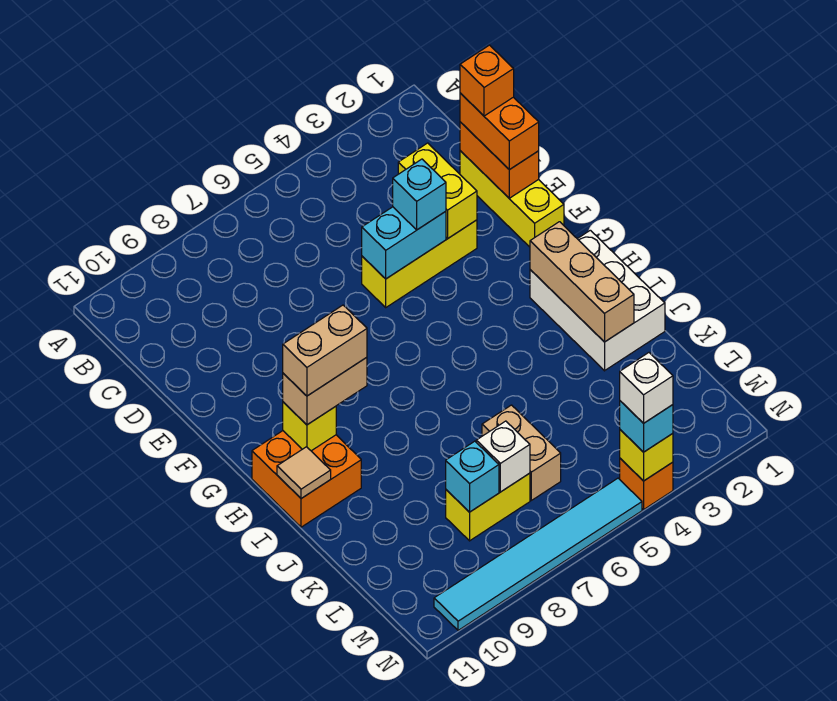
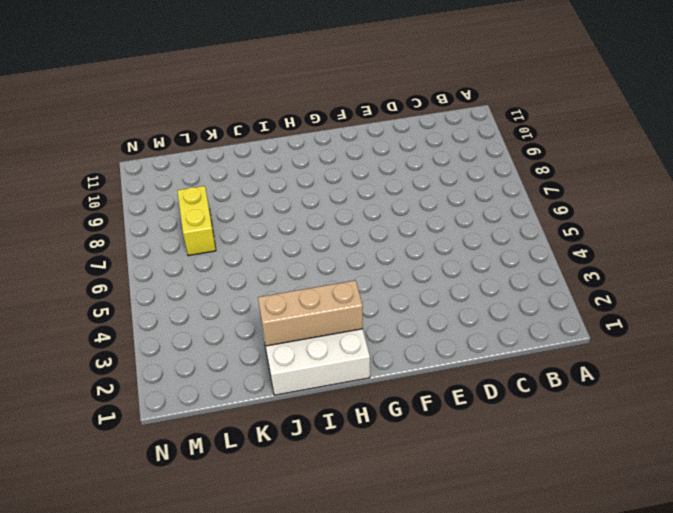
none -> yellow brick D1:F1 level 1
none -> yellow brick E3:E5 level 1
none -> orange brick H10:I11 level 1

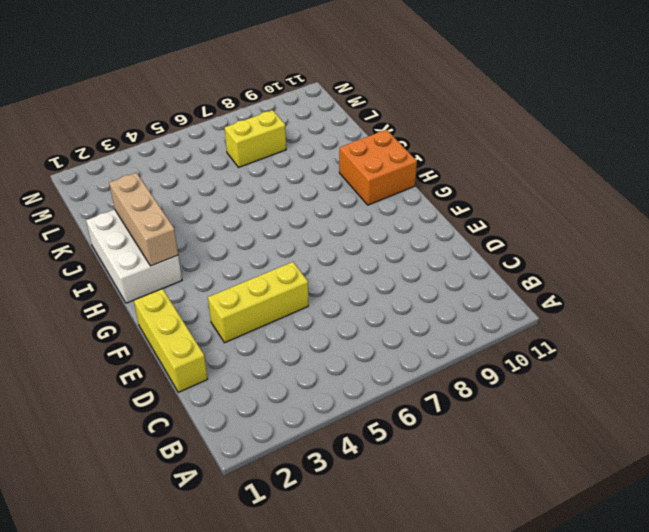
none -> tan brick K6:L6 level 1
none -> orange brick N4 level 1
none -> cyan tile N5:N10 level 1

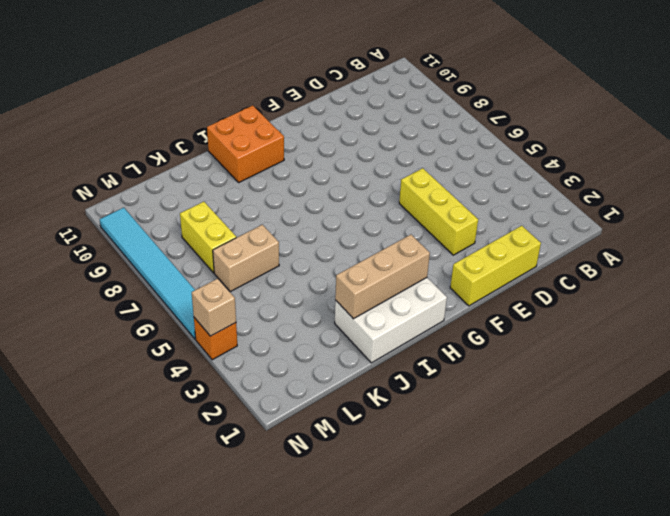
tan brick N4 level 2 -> yellow brick N4 level 2
none -> orange brick D1:E1 level 2
none -> yellow brick D3:E3 level 2
none -> cyan brick E4:E5 level 2

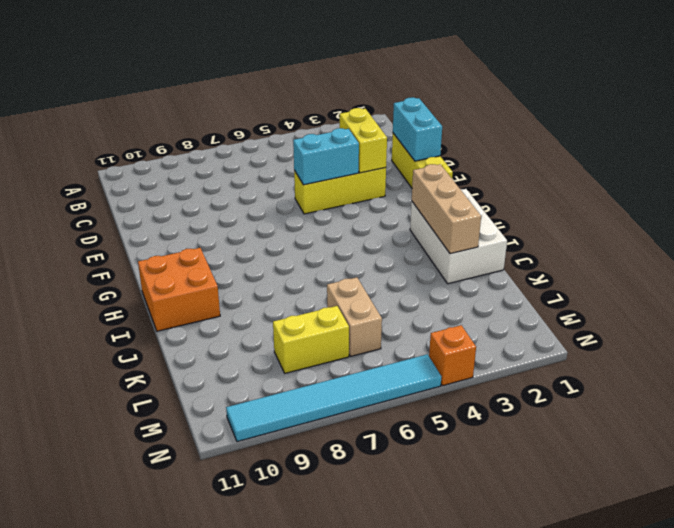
cyan brick D1:E1 level 2 -> orange brick D1:E1 level 2
none -> yellow brick H10 level 2
none -> tan tile I11 level 2
none -> white brick L7 level 2

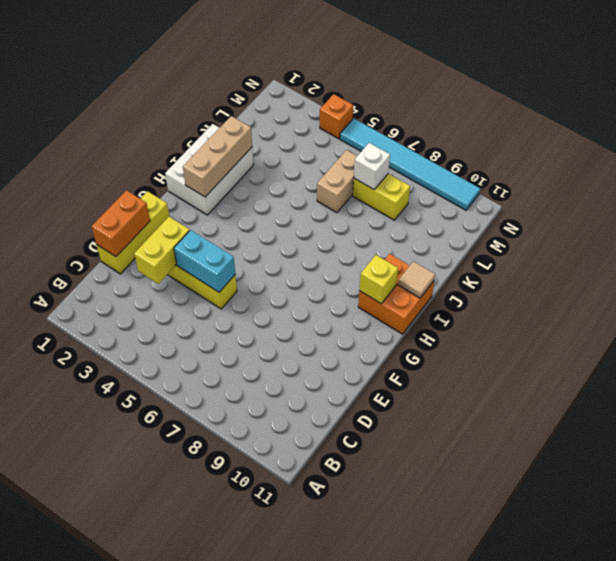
none -> cyan brick L8 level 2
none -> yellow brick N4 level 2
none -> orange brick D1:E1 level 3

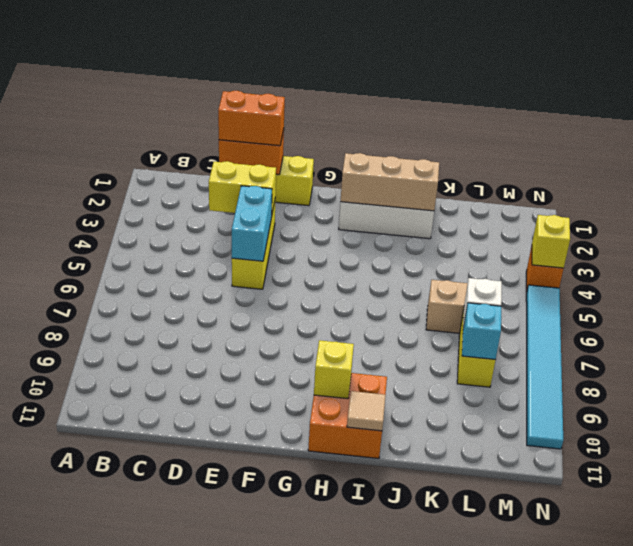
none -> cyan brick E4 level 3
none -> tan brick H9:H10 level 3
none -> cyan brick N4 level 3

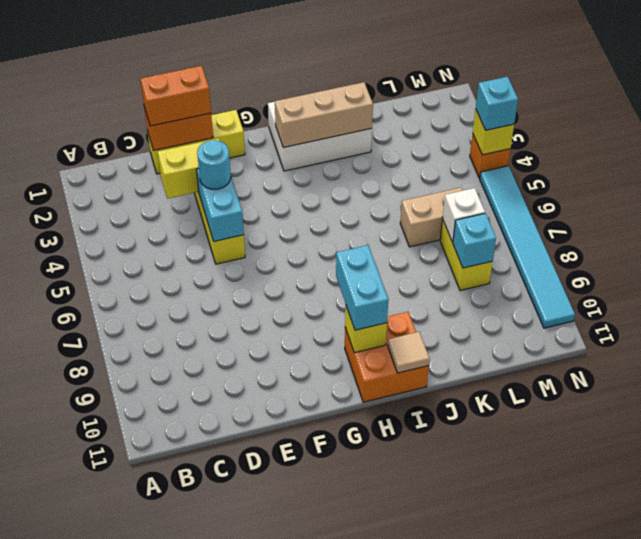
cyan round brick E4 level 3 -> cyan brick E4 level 3
cyan brick H9:H10 level 3 -> tan brick H9:H10 level 3
none -> orange brick D1 level 4
none -> tan brick H9:H10 level 4
none -> white brick N4 level 4

